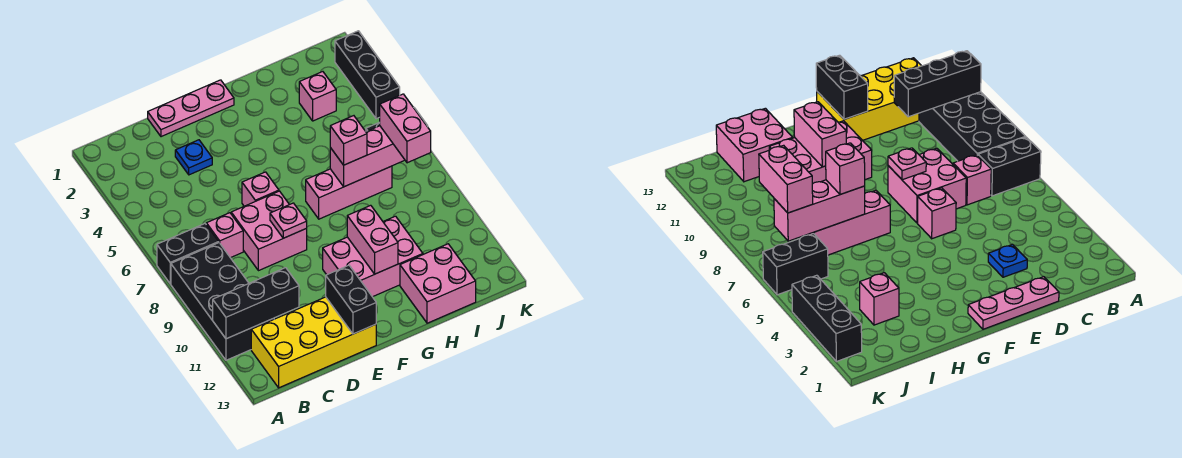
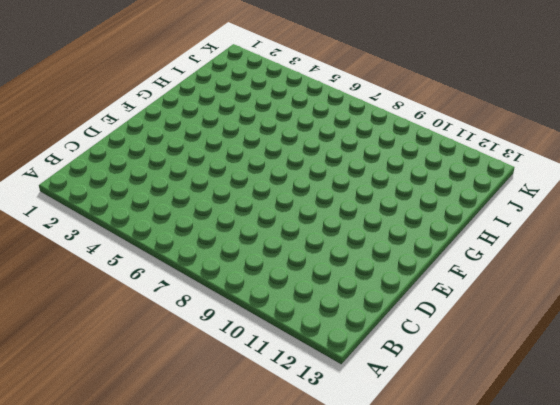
none -> black brick A7:B7 level 1
none -> black brick A8:B11 level 1
none -> yellow brick B12:E13 level 1

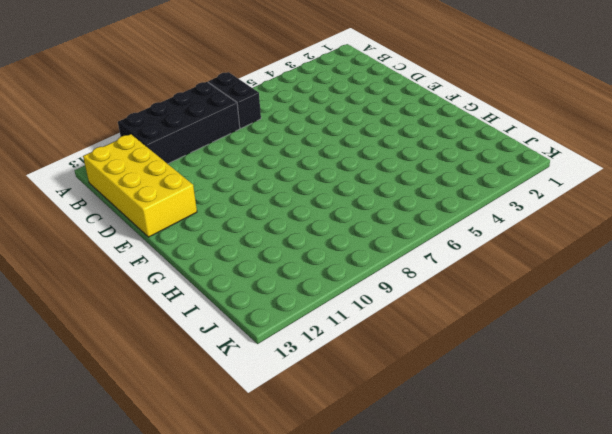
none -> pink brick C7 level 1
none -> pink plate D1:F1 level 1
none -> blue plate D3 level 1

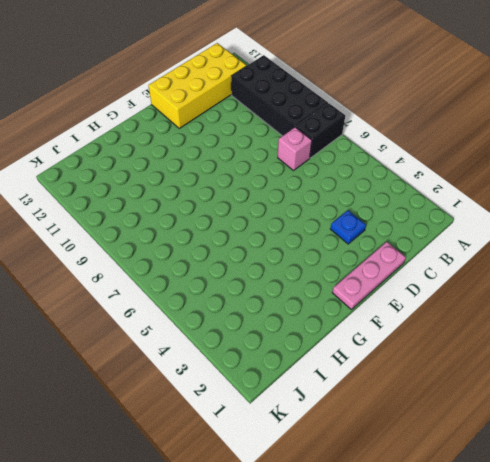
none -> pink brick D7:E8 level 1
none -> pink brick E6 level 1
none -> pink brick F10:H11 level 1

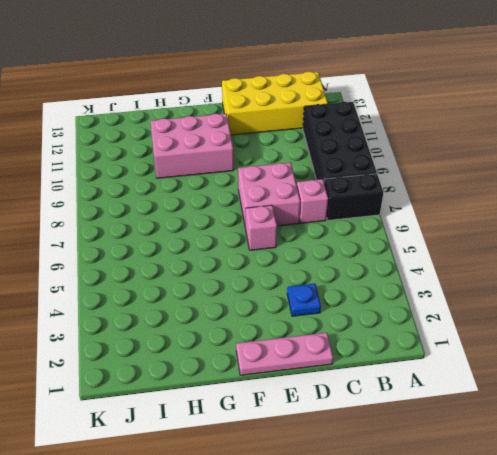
none -> pink brick G7:I7 level 1
none -> pink brick H12:I13 level 1
none -> pink brick I3 level 1

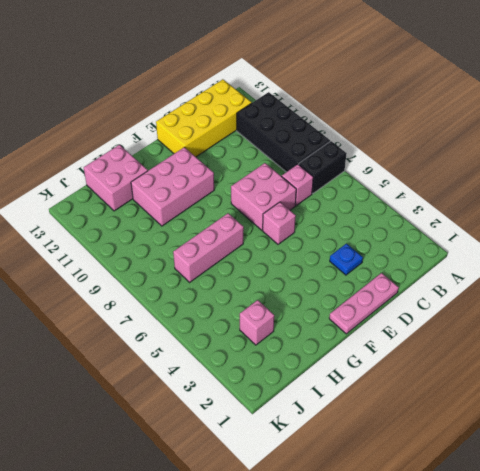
none -> black brick J6:K6 level 1
none -> black brick K2:K4 level 1
none -> black brick A11:C11 level 2

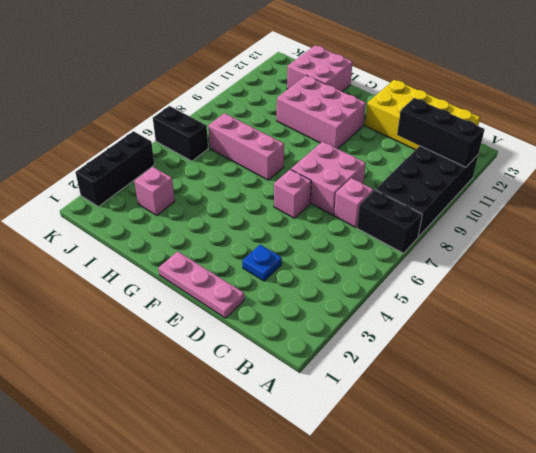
none -> pink plate E8 level 2
none -> black brick E12:E13 level 2
none -> pink brick G10:G11 level 2

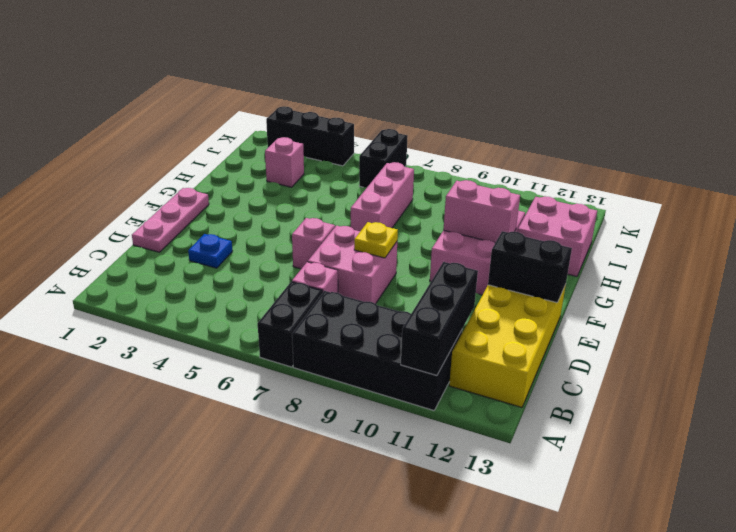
yellow plate E8 level 2 -> pink plate E8 level 2
none -> pink brick H7:J7 level 2
none -> pink brick H7 level 3
none -> pink brick J7:J8 level 3

